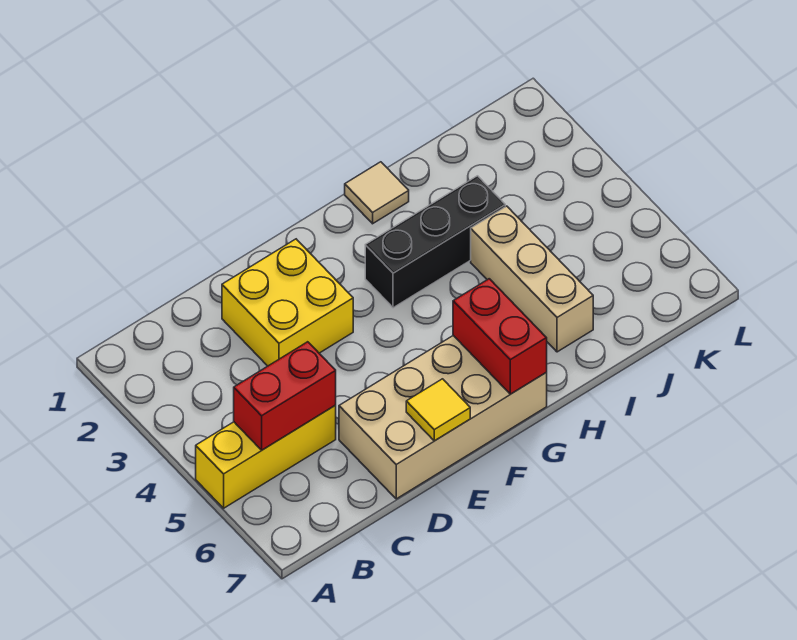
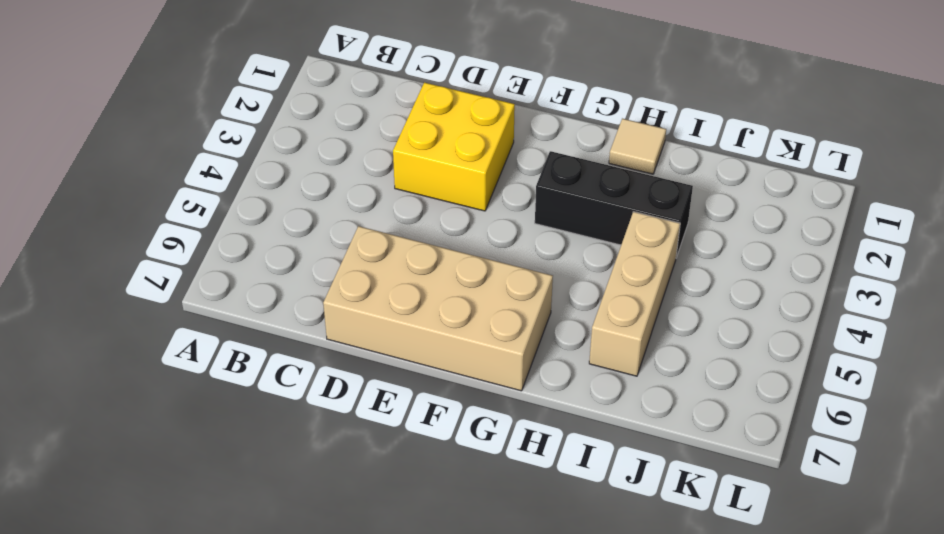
none -> yellow brick A5:C5 level 1
none -> red brick B5:C5 level 2

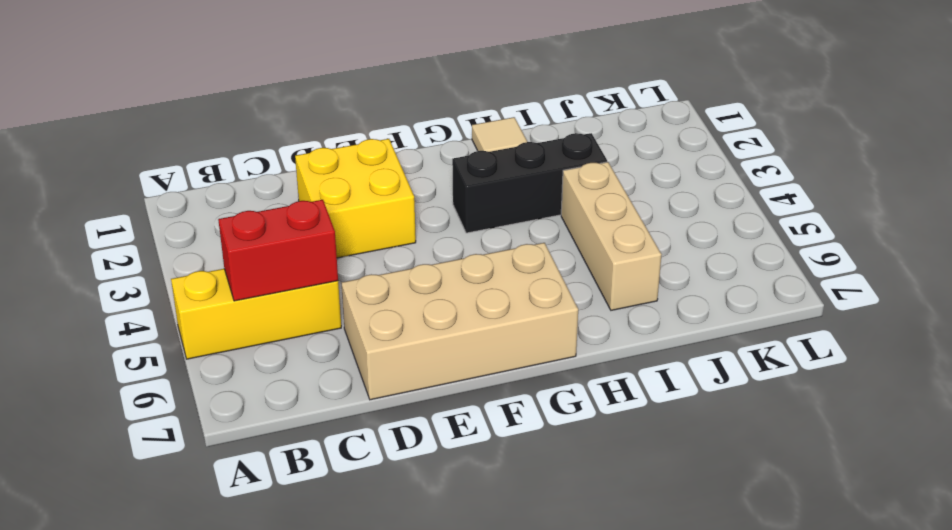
none -> yellow tile E7 level 2
none -> red brick G6:G7 level 2

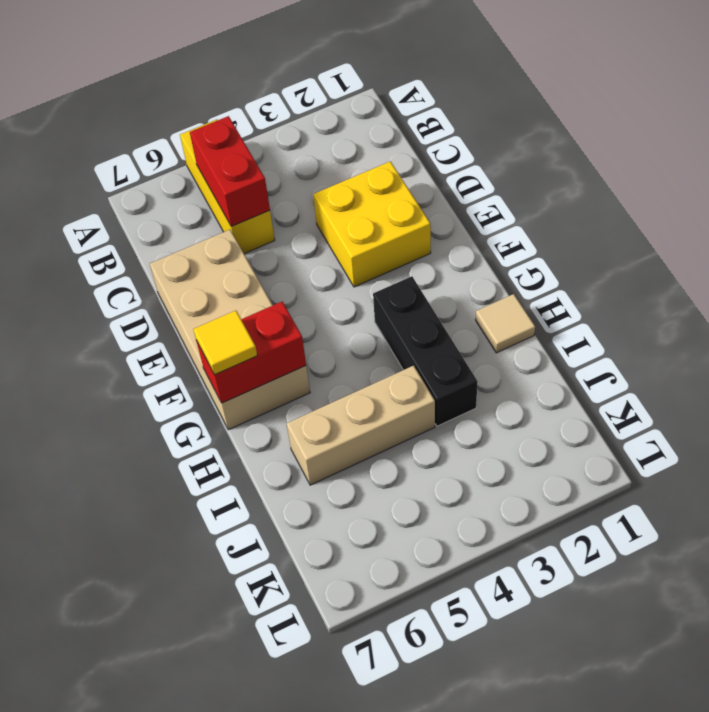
yellow tile G7 level 3 -> yellow tile E7 level 2

